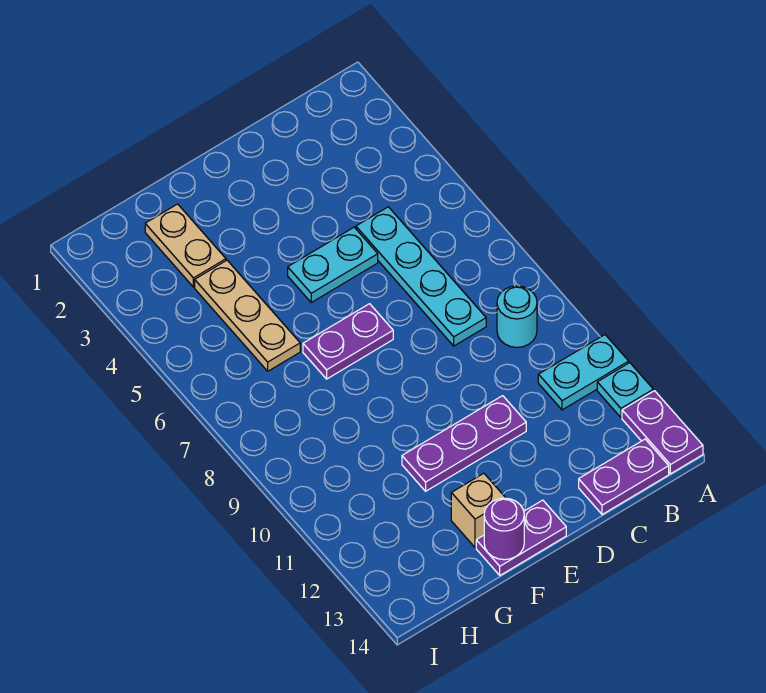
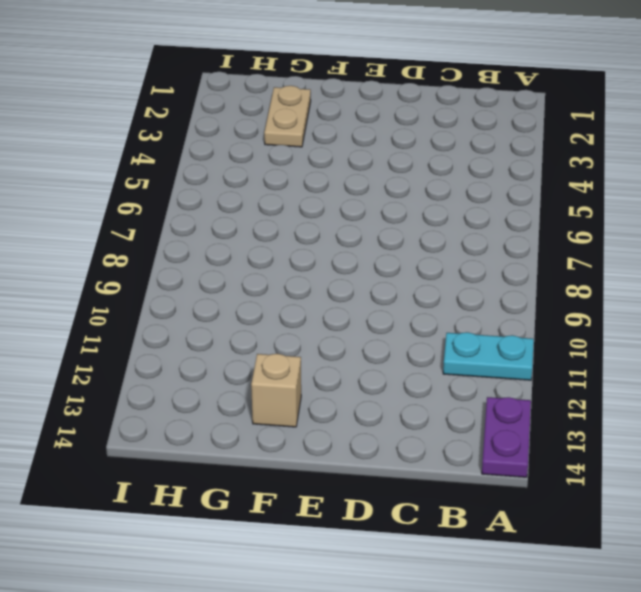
none -> cyan plate A12 level 1
none -> cyan round brick B9 level 1
none -> purple plate B14:C14 level 1

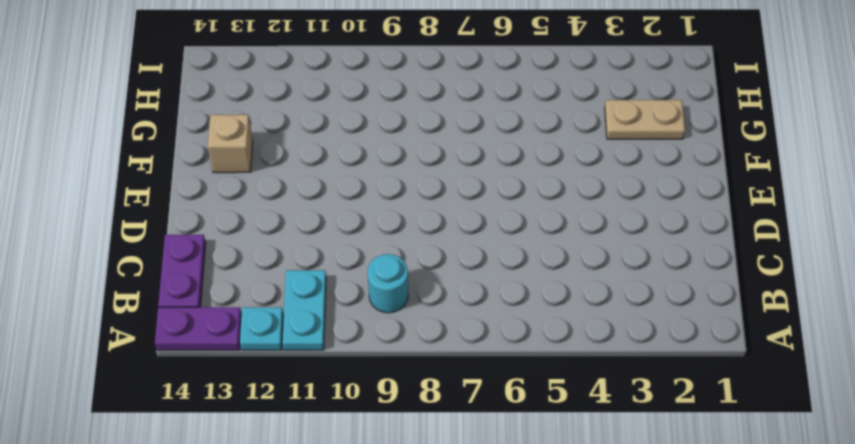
none -> cyan plate C5:C8 level 1
none -> cyan plate D5:E5 level 1
none -> purple plate D11:F11 level 1

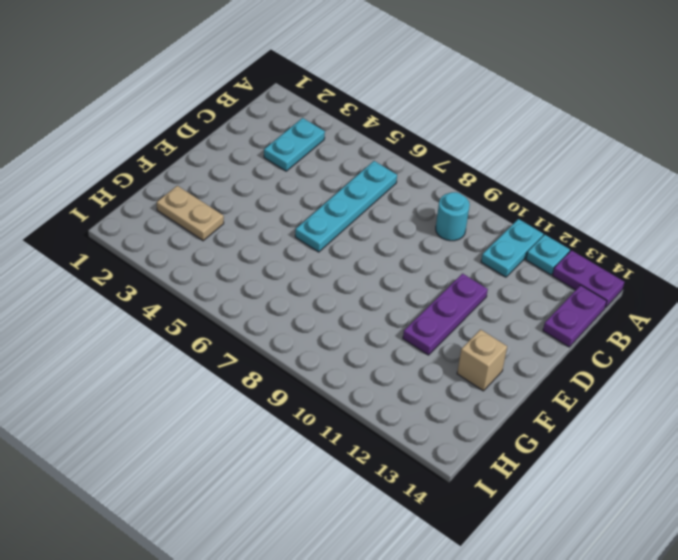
cyan plate B3:C3 level 1 -> cyan plate D5:E5 level 1
cyan plate B6:E6 level 1 -> cyan plate C5:C8 level 1
none -> purple plate E7:F7 level 1
none -> purple plate E14:F14 level 1
none -> tan plate G4:G6 level 1

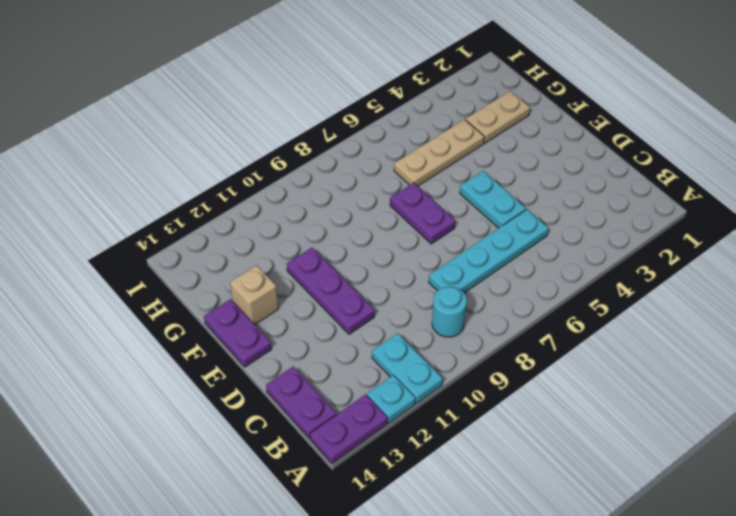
none -> purple round brick F14 level 2

